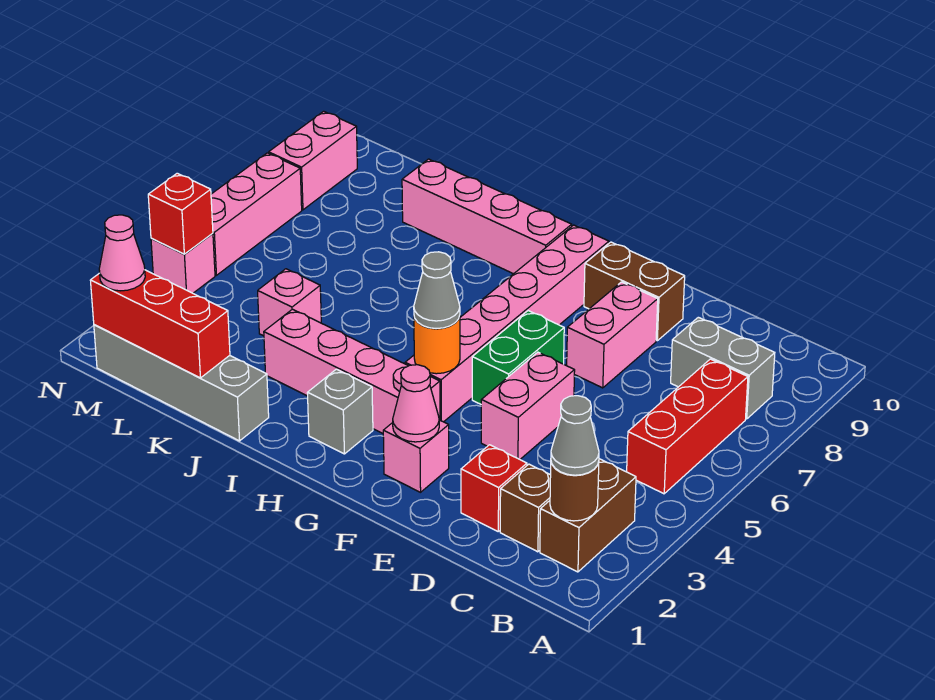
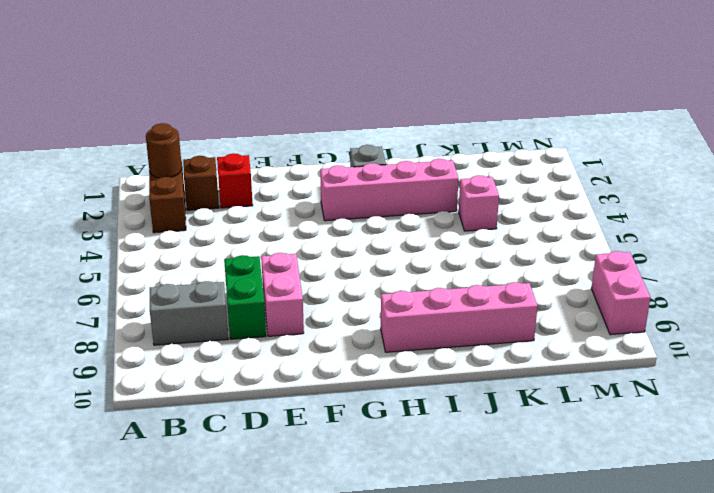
green brick D7:D8 level 1 -> green brick F5:F6 level 1
none -> red brick B5:B7 level 1
none -> pink brick E4:E5 level 1
none -> brown brick E9:F9 level 1

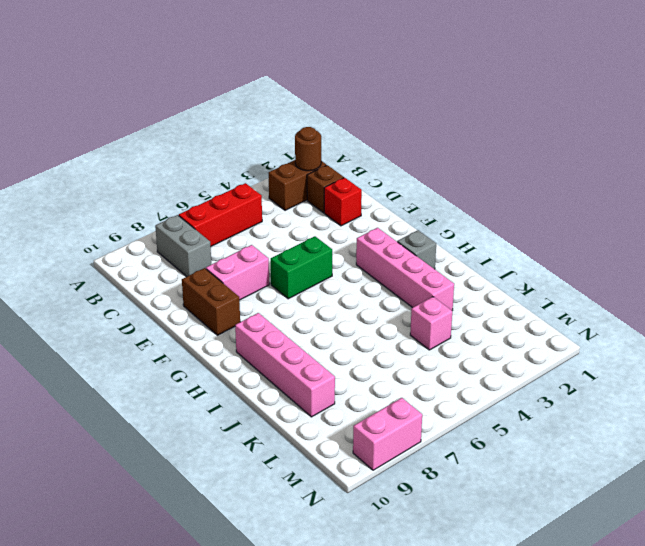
none -> pink brick E4:E5 level 1
none -> pink brick F2 level 1
none -> pink brick G4:G9 level 1

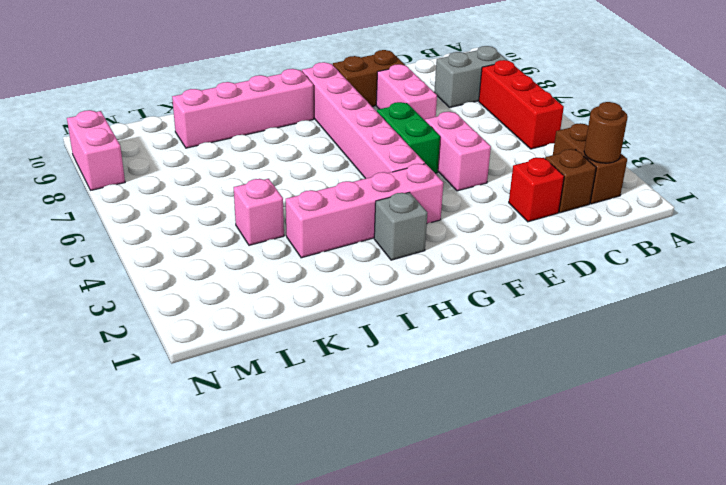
none -> pink brick F2 level 1
none -> grey brick J1:M1 level 1
none -> pink brick N4 level 1

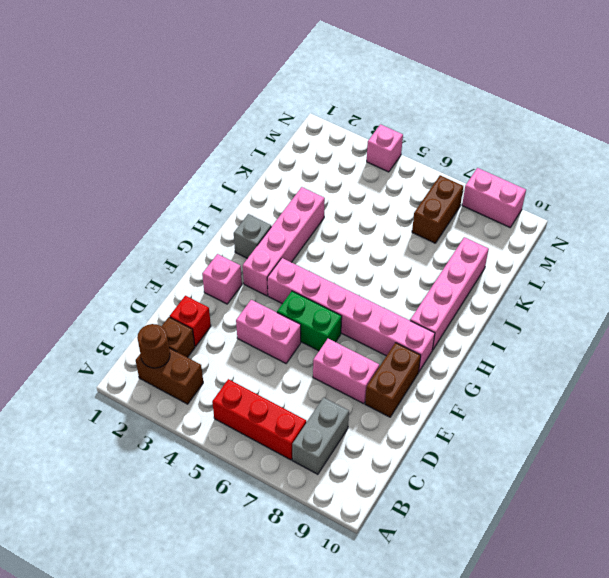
brown brick L7:M7 level 1 -> none
none -> grey brick J1:M1 level 1
none -> pink brick K4 level 1
none -> pink brick N5:N7 level 1

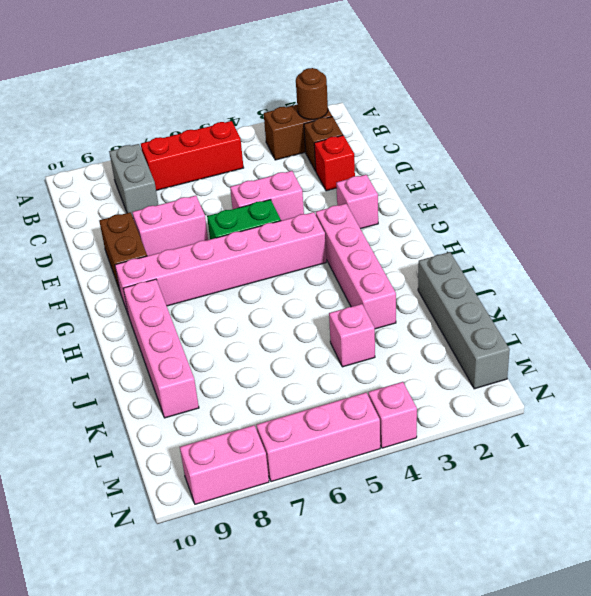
none -> grey brick H2 level 1
none -> pink cone F2 level 2
none -> orange round brick G4 level 2

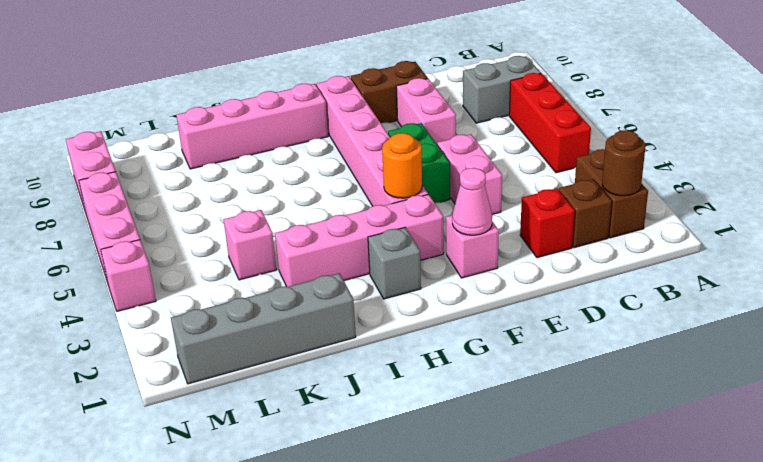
none -> red brick K1:M1 level 2
none -> red brick N4 level 2
none -> grey cone B2 level 3

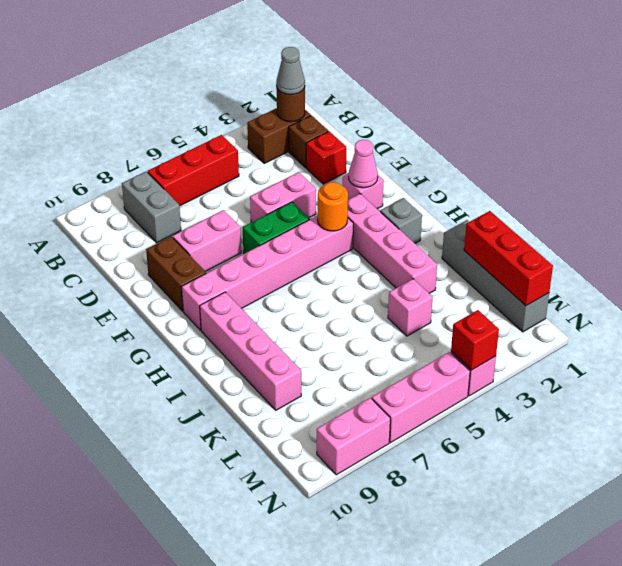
none -> grey cone G4 level 3
none -> pink cone M1 level 3

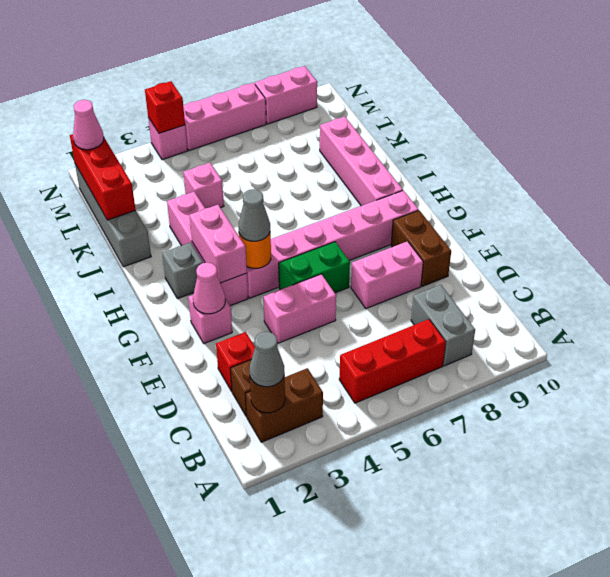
pink brick G3:H3 level 2 -> none

